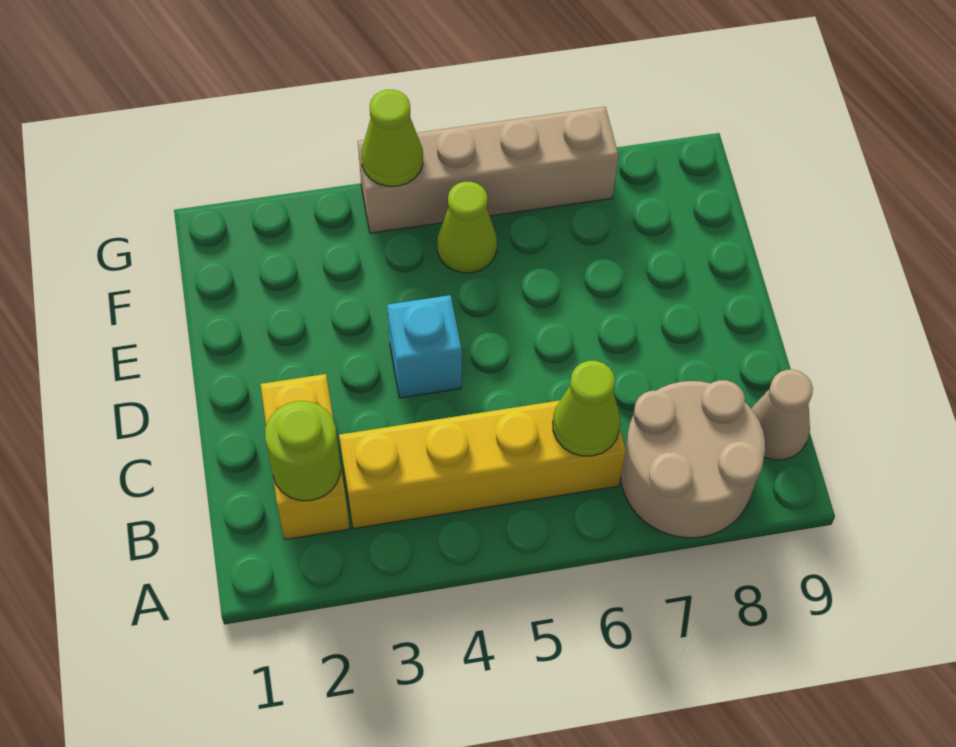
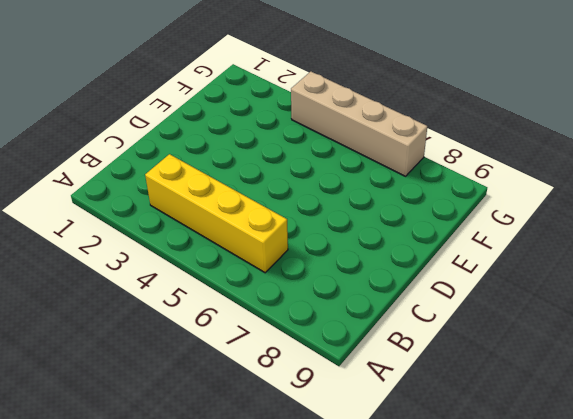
none -> tan round brick A7:B8 level 1
none -> yellow brick B2:C2 level 1

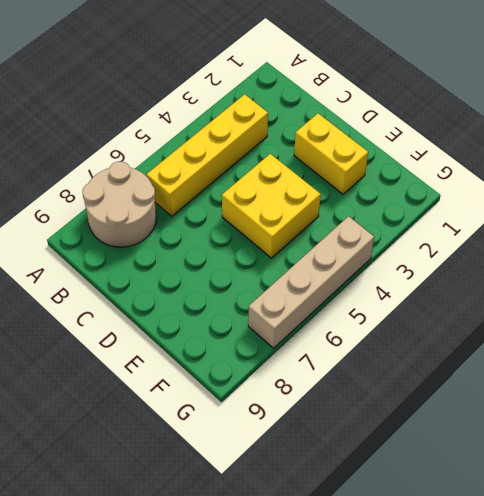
yellow brick D2:E2 level 1 -> yellow brick B2:C2 level 1
yellow brick D4:E5 level 1 -> cyan brick D4 level 1
none -> tan cone B9 level 1
none -> lime cone F5 level 1

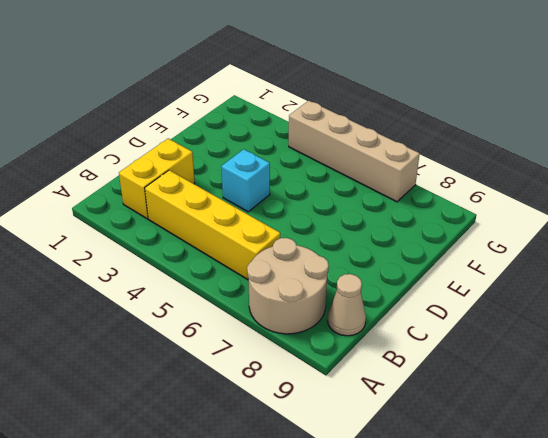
none -> lime cone F5 level 1
none -> lime round brick B2 level 2

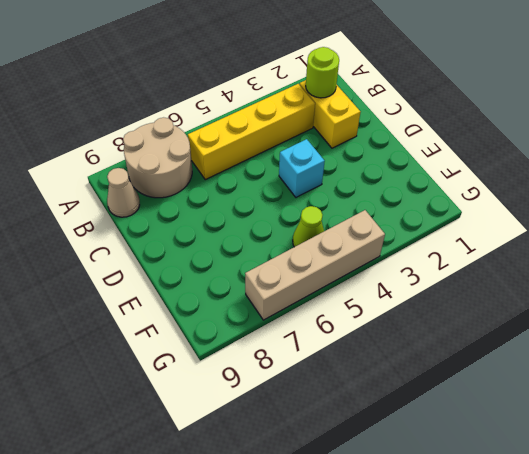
none -> lime cone B6 level 2
none -> lime cone G4 level 2

